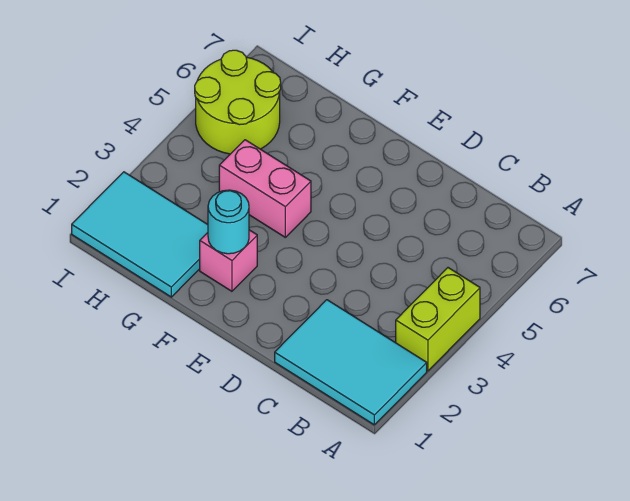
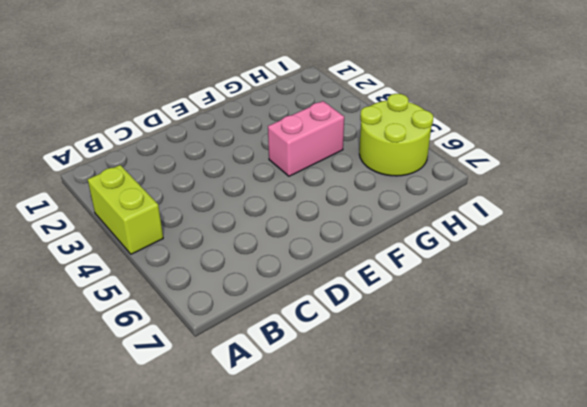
none -> cyan tile A1:C2 level 1
none -> pink brick F2 level 1

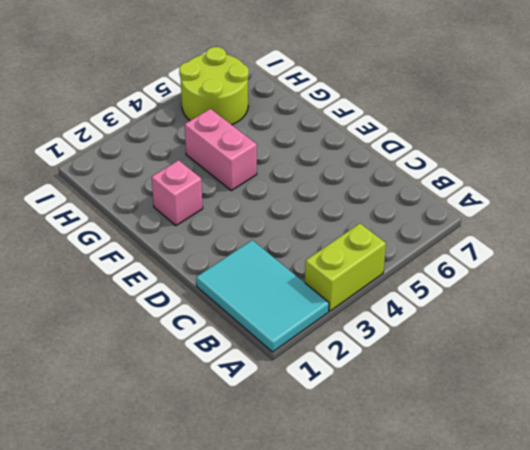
none -> cyan tile G1:I2 level 1
none -> cyan round brick F2 level 2

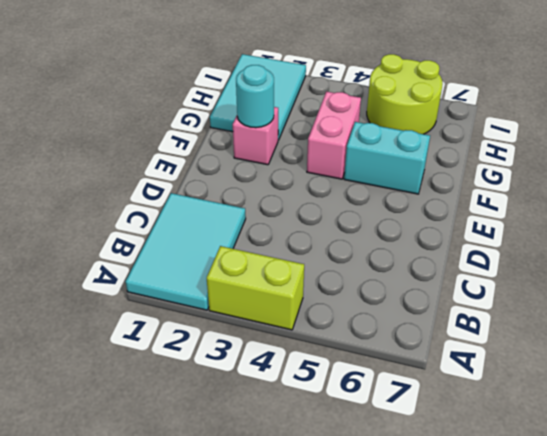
cyan brick F5:F6 level 1 -> none

